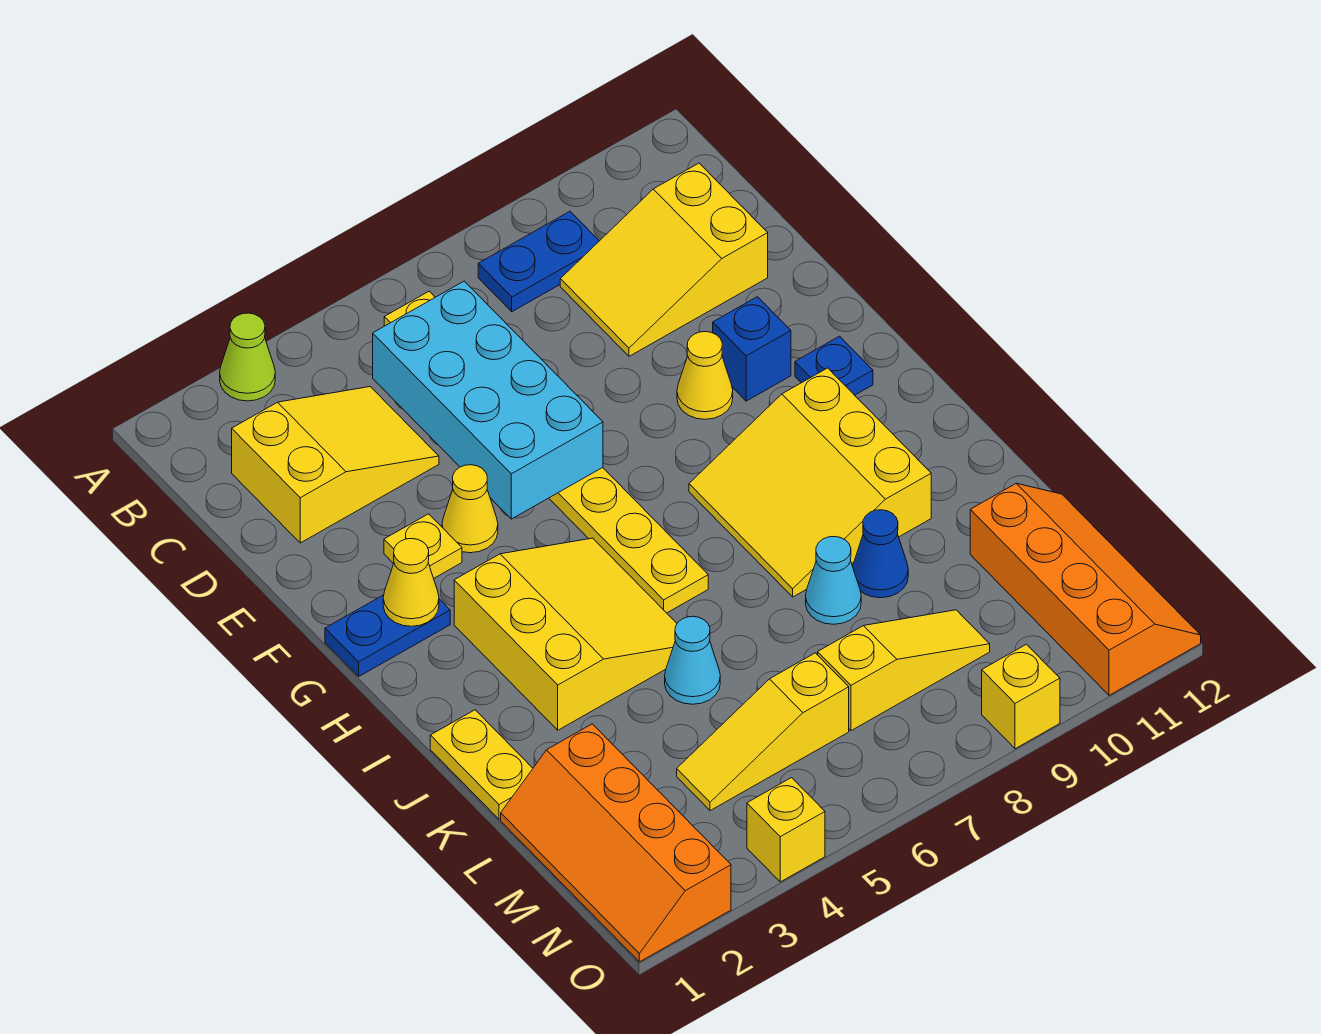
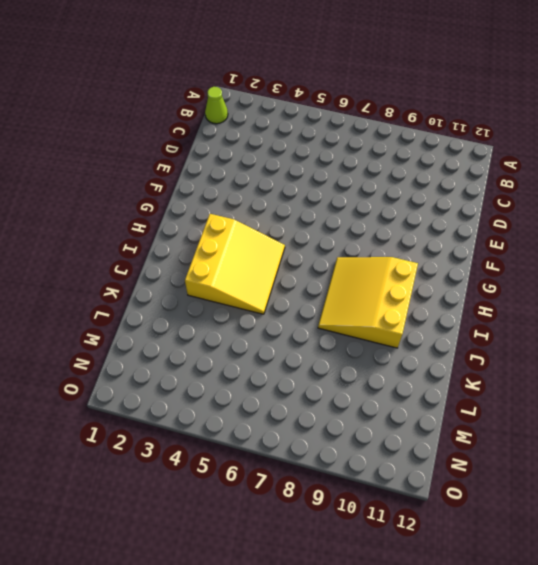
lime cone B1 level 1 -> lime cone A3 level 1
none -> yellow plate B6:I6 level 1
none -> blue plate B8:B9 level 1
none -> yellow slope C2:D4 level 1 top 2

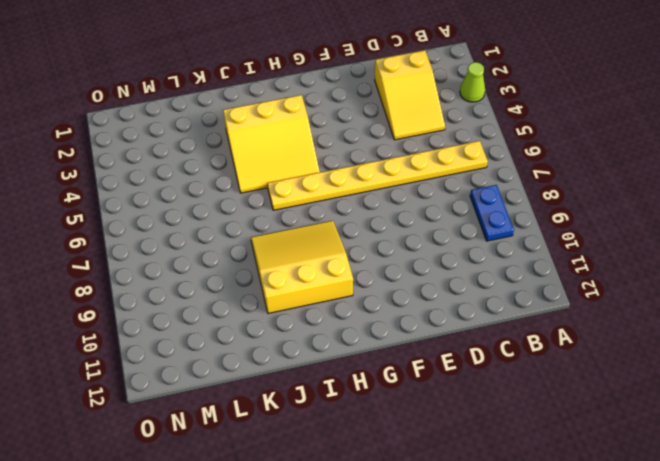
none -> yellow slope C9:D11 level 1 top 11
none -> yellow plate F3 level 1
none -> yellow cone F4 level 1

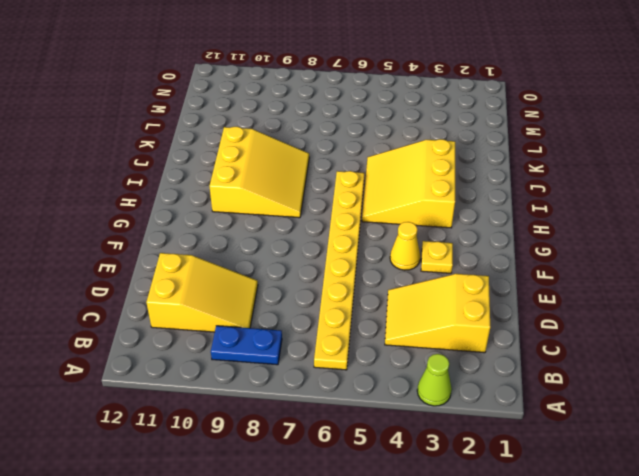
none -> yellow cone F9 level 1
none -> blue brick F10 level 1
none -> blue plate G1:G2 level 1

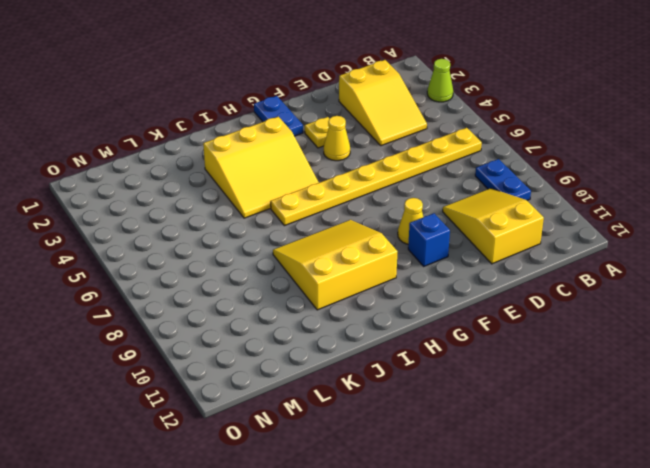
none -> blue plate G11 level 1
none -> yellow plate J1:K1 level 1
none -> cyan cone K5 level 1

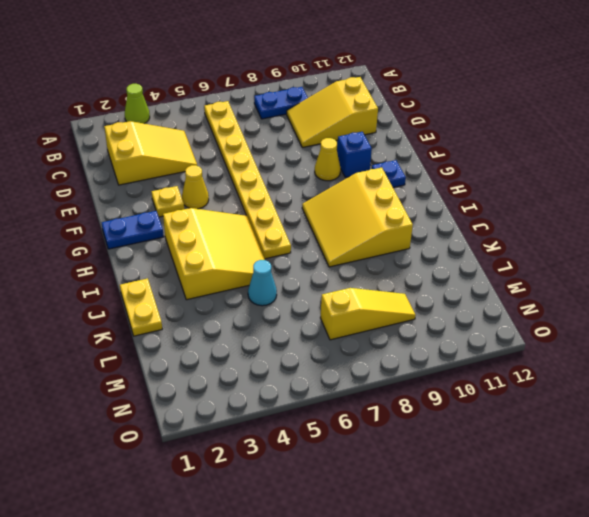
none -> cyan cone K8 level 1
none -> blue cone K9 level 1
none -> orange slope L1:O2 level 1 top 2

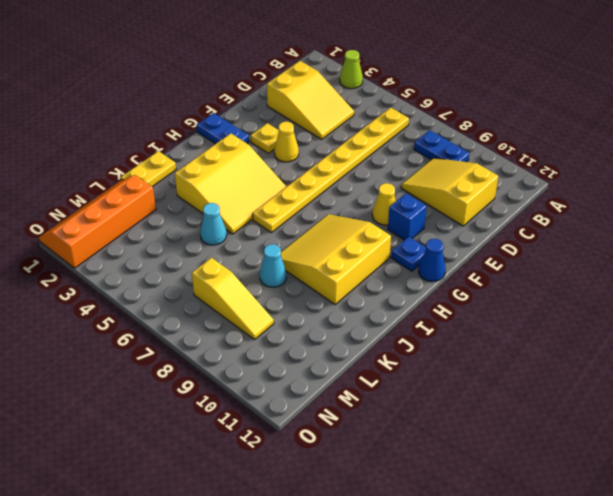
blue cone G12 level 1 -> blue cone K9 level 1
none -> orange slope L11:O12 level 1 top 11
none -> yellow slope M4:M6 level 1 top 6
none -> yellow brick O4 level 1

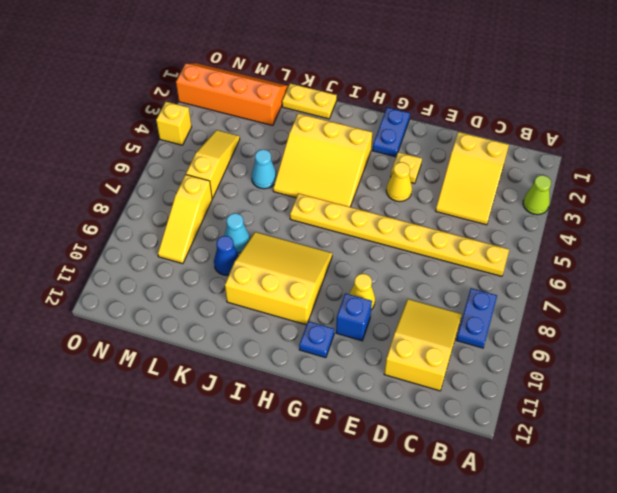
none -> orange slope L11:O12 level 1 top 11
none -> yellow brick O9 level 1
none -> cyan brick C5:F6 level 2

